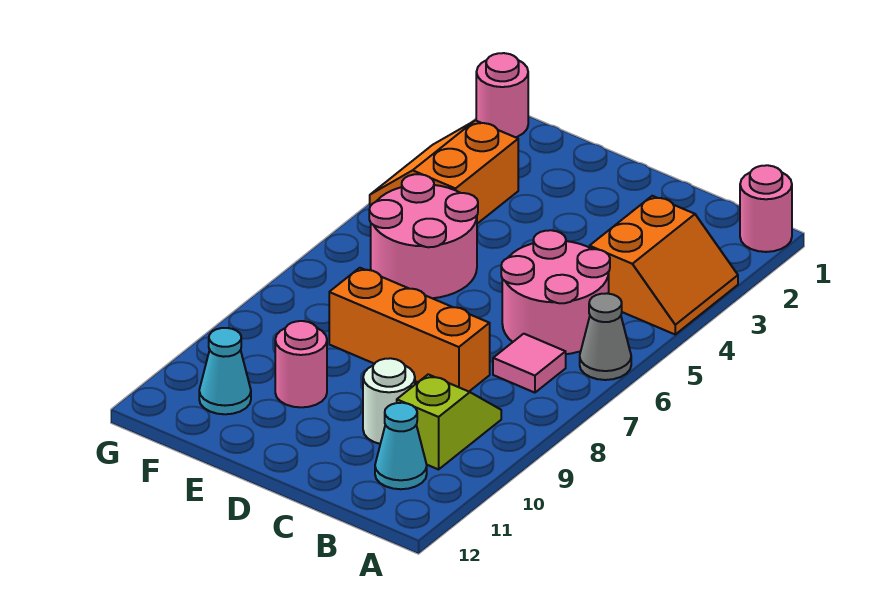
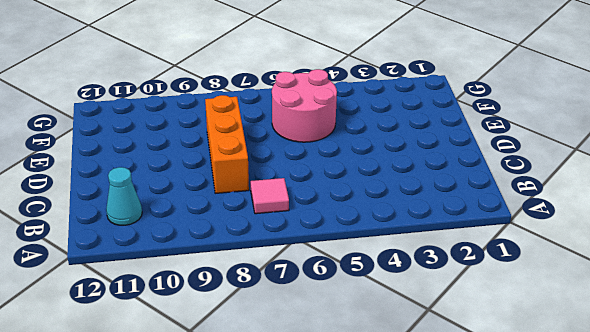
none -> pink round brick A1 level 1
none -> orange slope A3:B4 level 1 top B
none -> grey cone A6 level 1

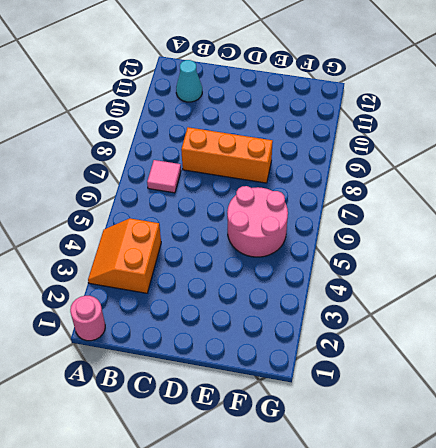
none -> grey cone A6 level 1
none -> pink round brick B5:C6 level 1
none -> lime slope B9:B10 level 1 top 10

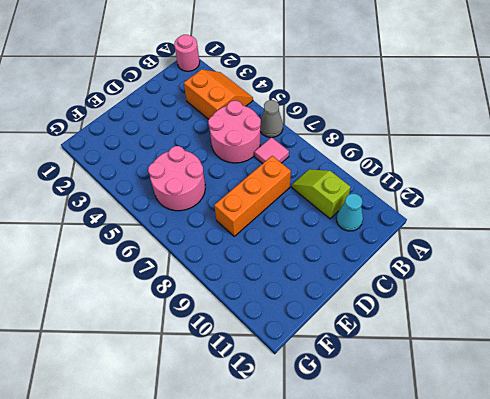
none -> white round brick C10 level 1
none -> pink round brick E10 level 1
none -> orange slope F3:G4 level 1 top F

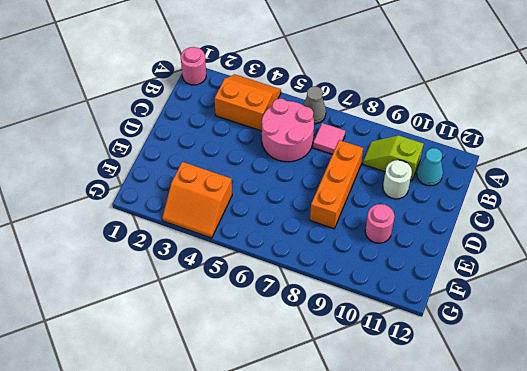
none -> pink round brick E5:F6 level 1
none -> cyan cone F11 level 1
none -> pink round brick G1 level 1

